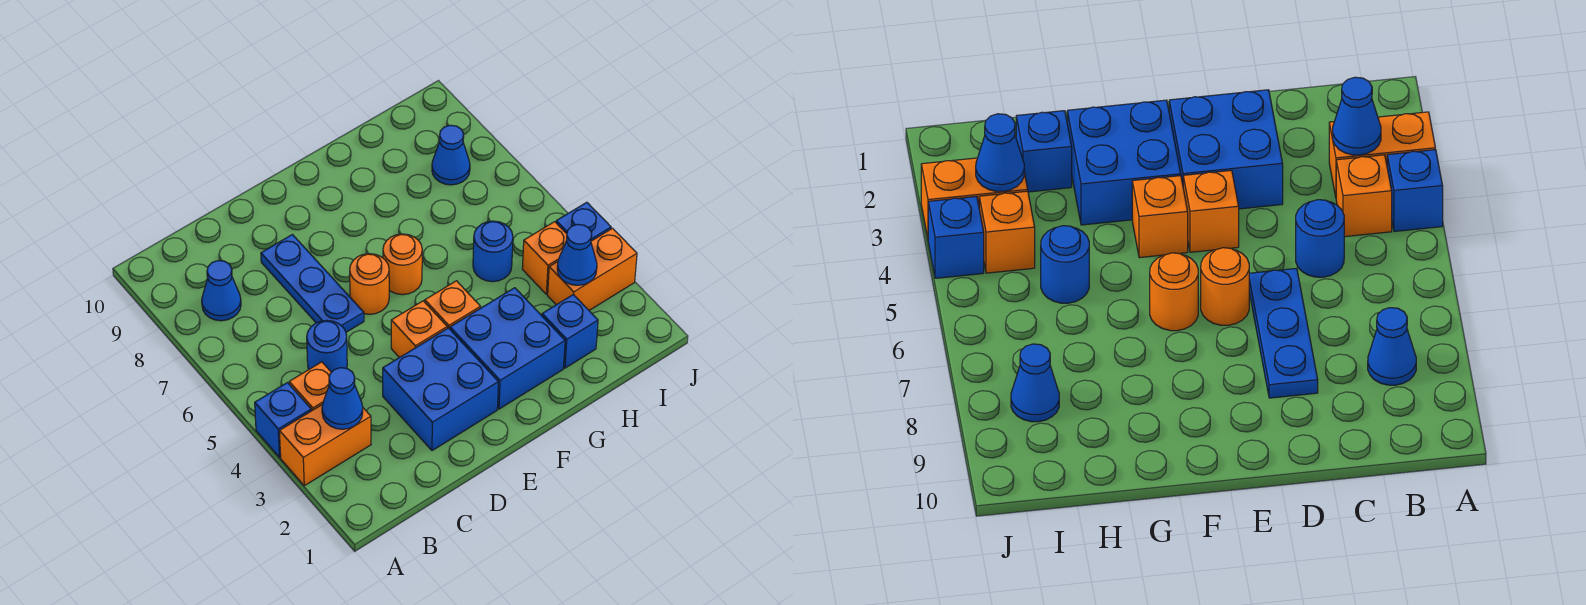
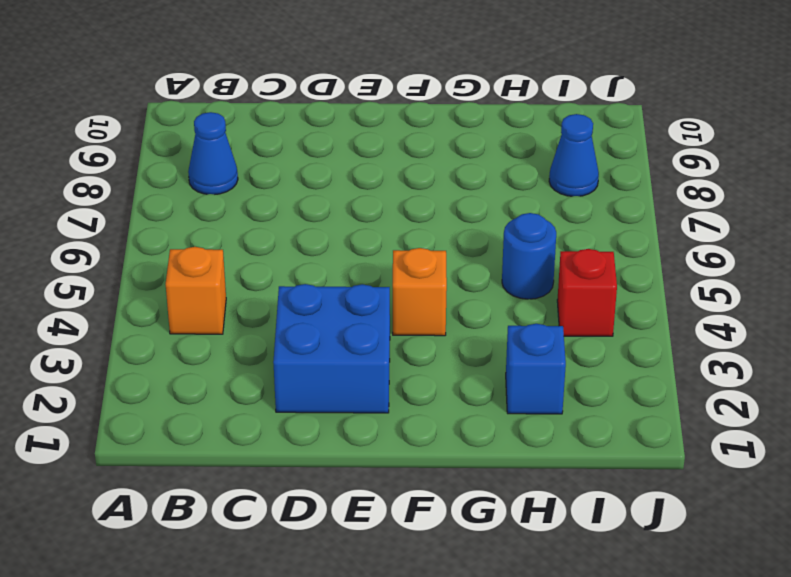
red brick I4 level 1 -> orange brick I4 level 1
none -> orange brick A3:B3 level 1
none -> blue brick A4 level 1
none -> blue round brick C5 level 1

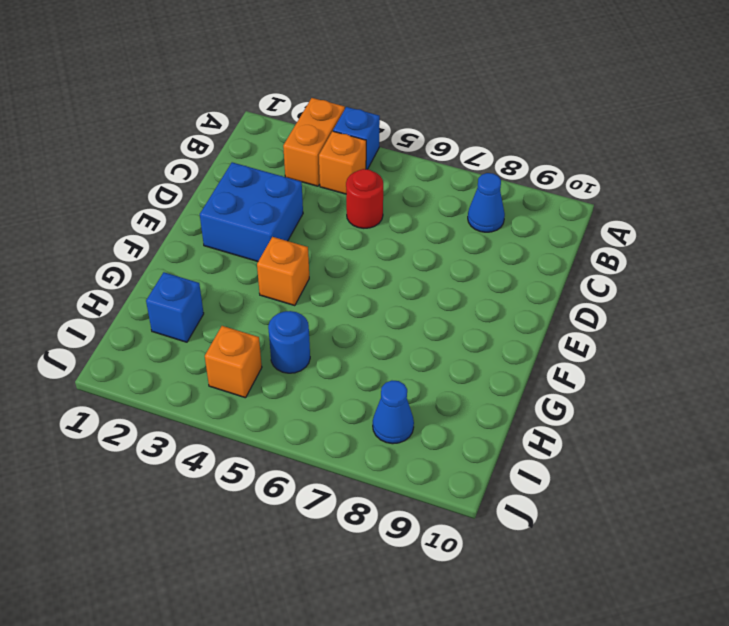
red round brick C5 level 1 -> blue round brick C5 level 1
none -> blue plate D6:D8 level 1
none -> orange brick E4 level 1
none -> orange round brick E6 level 1

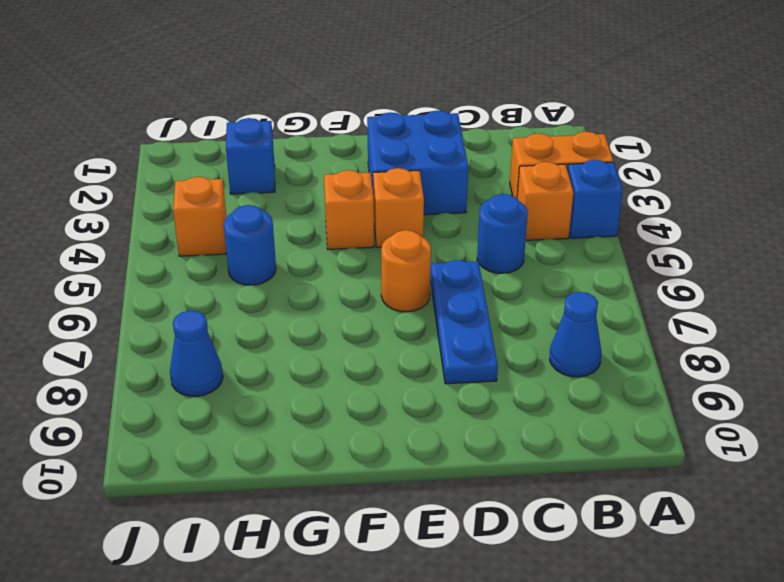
none -> blue brick F2:G3 level 1
none -> orange round brick F6 level 1
none -> orange brick I3:J3 level 1

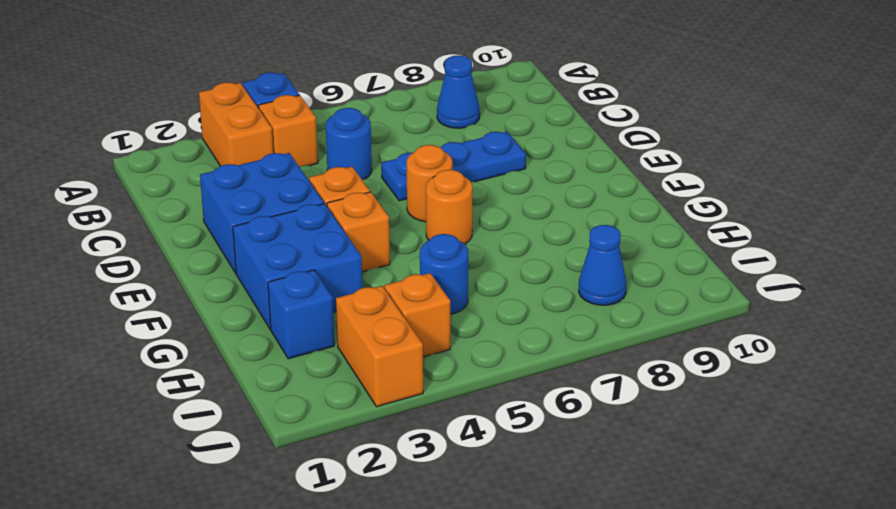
none -> blue brick J4 level 1
none -> blue cone B3 level 2
none -> blue cone I3 level 2

